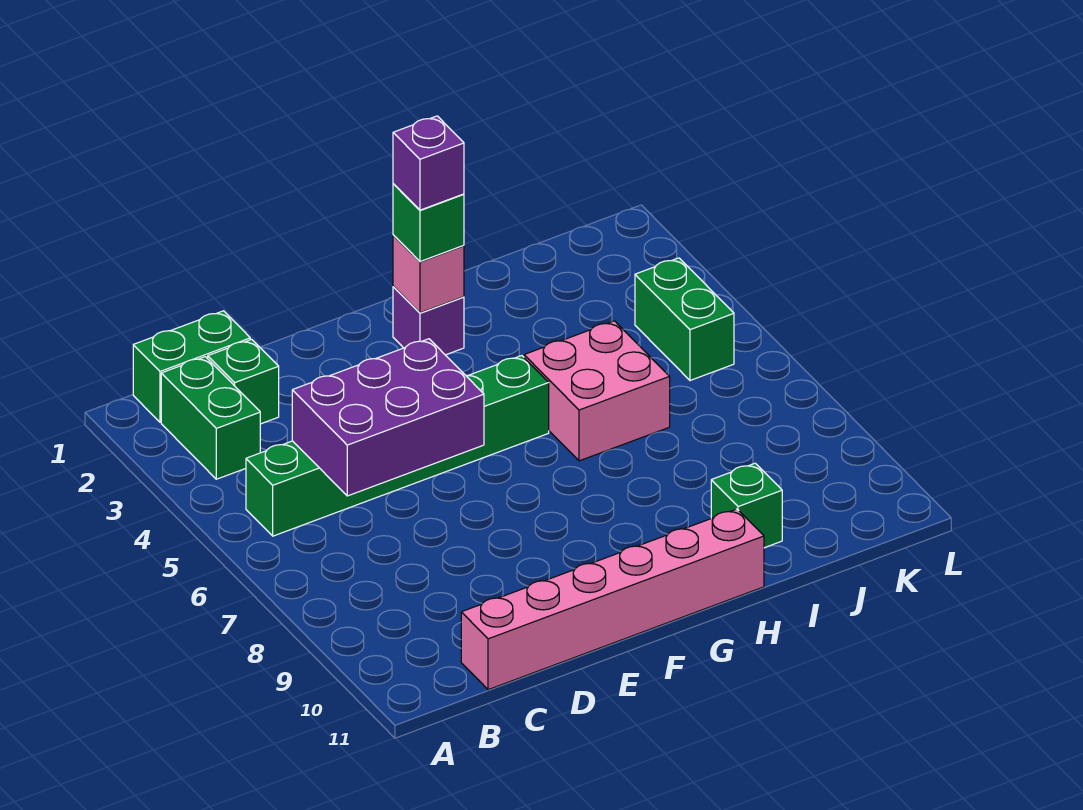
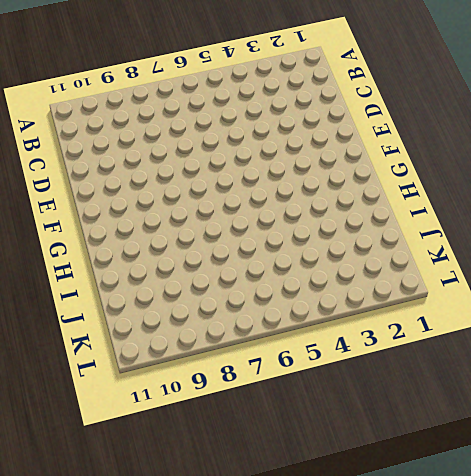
none -> green brick B1:C1 level 1
none -> green brick B2:B3 level 1
none -> green brick B5:G5 level 1

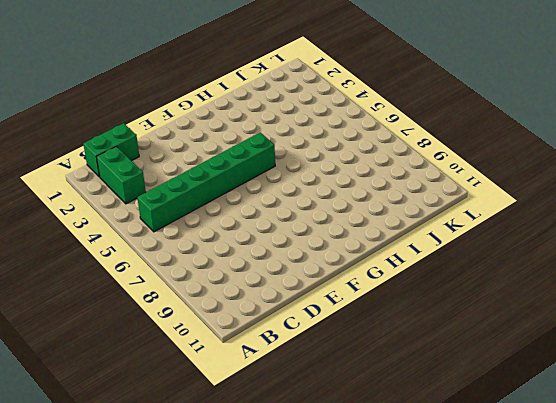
none -> green brick C2 level 1
none -> pink brick C11:H11 level 1
none -> purple brick G2 level 1

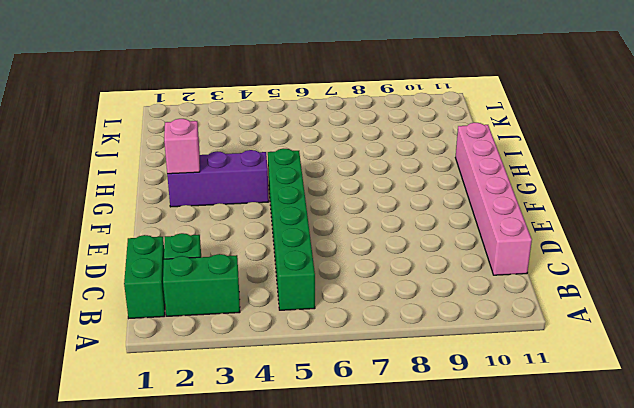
purple brick G2:G4 level 1 -> purple brick G2 level 1
none -> pink brick H5:I6 level 1
none -> green brick I10 level 1
none -> green brick K4:K5 level 1

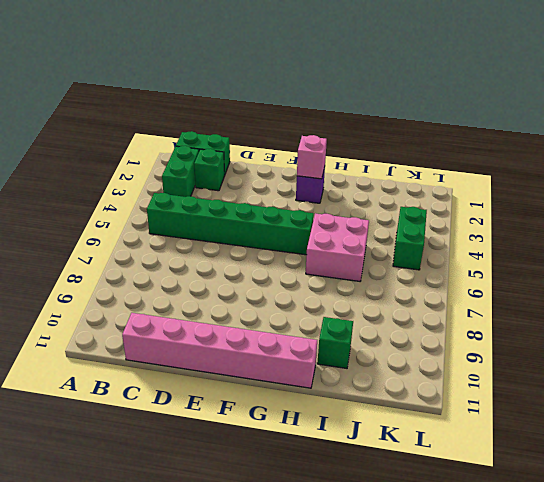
none -> purple brick C5:E6 level 2
none -> green brick G2 level 3
none -> purple brick G2 level 4

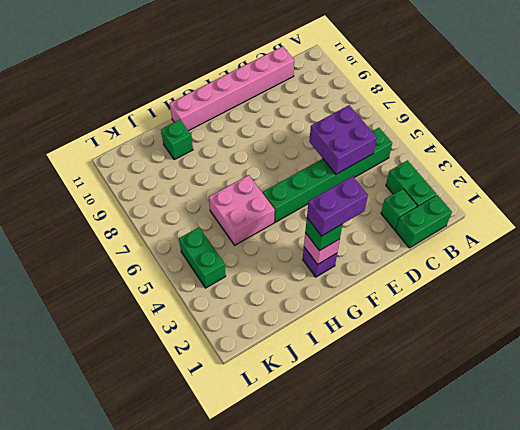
purple brick C5:D6 level 2 -> purple brick C5:E6 level 2
purple brick F2:G2 level 4 -> purple brick G2 level 4

